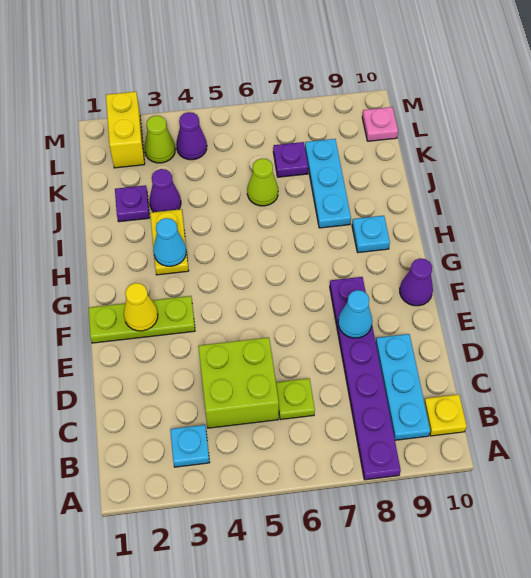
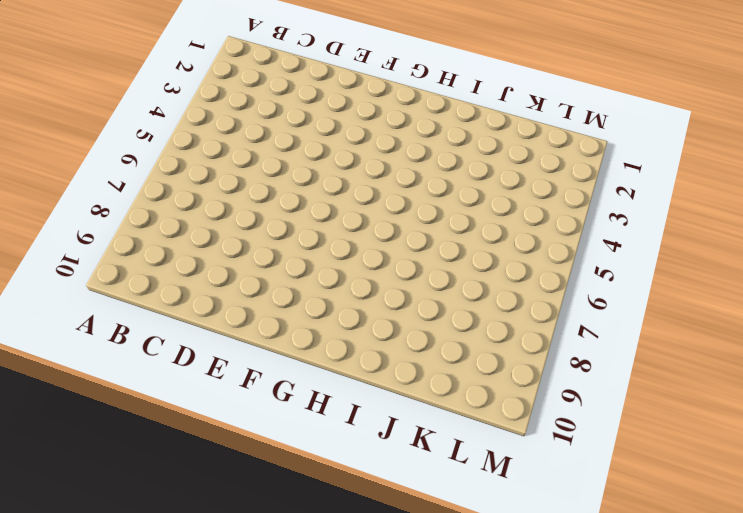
none -> purple plate A8:F8 level 1
none -> cyan plate B3 level 1
none -> cyan plate B9:D9 level 1

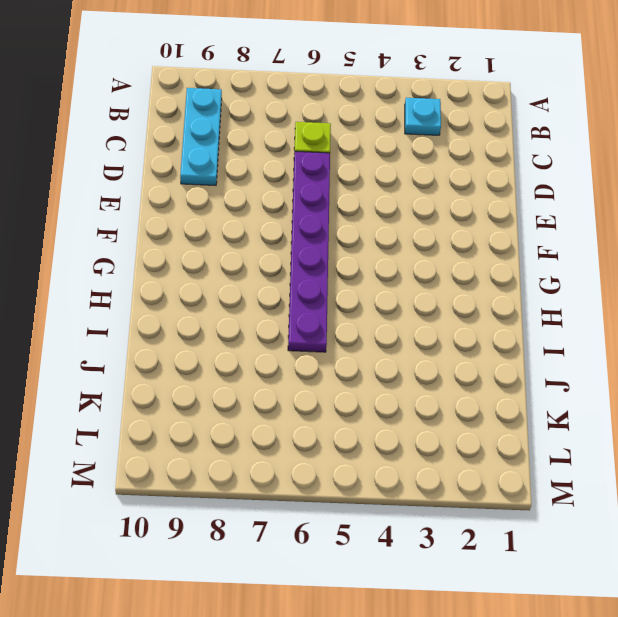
purple plate D6:I6 level 1 -> purple plate A8:F8 level 1
none -> yellow plate B10 level 1
none -> lime brick C4:D5 level 1
none -> lime plate F1:F3 level 1

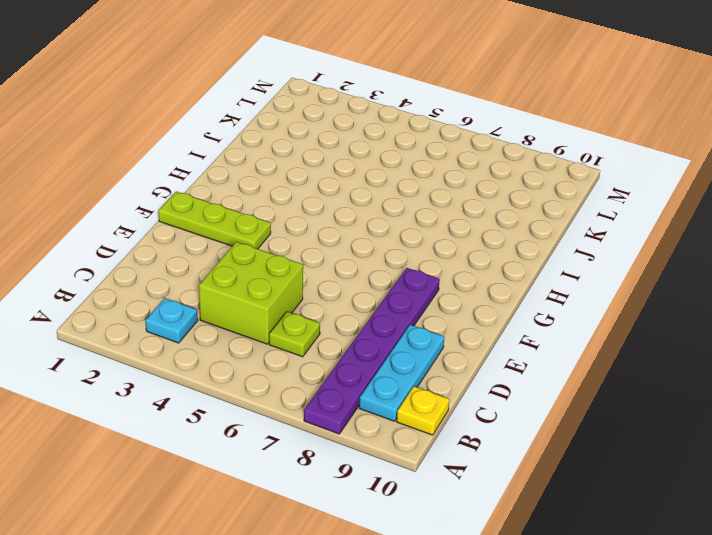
none -> purple cone F10 level 1
none -> yellow plate H3:I3 level 1
none -> cyan plate H9 level 1

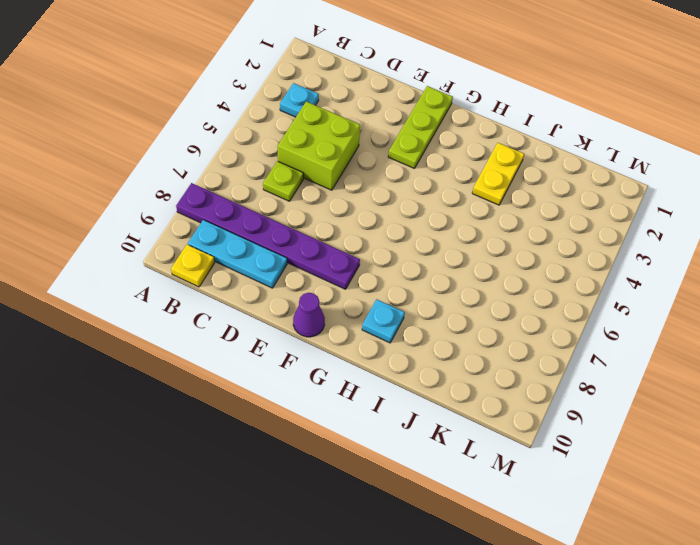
yellow plate I2:I3 level 1 -> yellow plate H3:I3 level 1
none -> cyan plate I8:K8 level 1
none -> purple plate J2 level 1
none -> purple cone J3 level 1

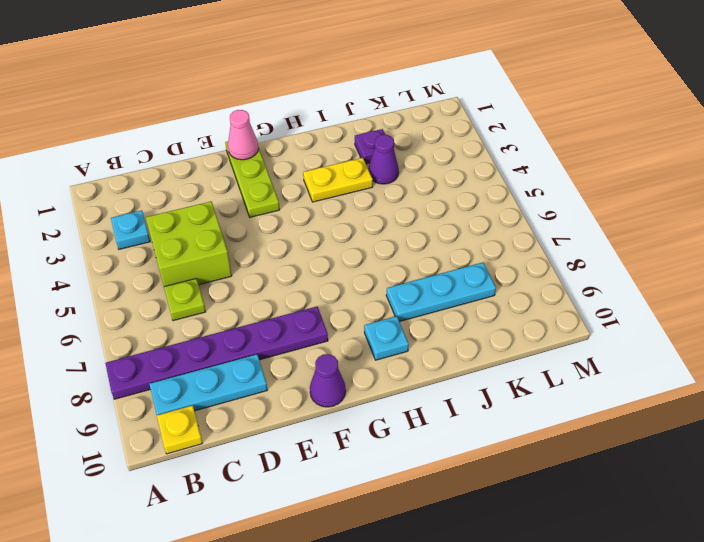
pink cone F1 level 2 -> none
none -> lime cone J6 level 1
none -> purple plate K7 level 1
none -> yellow brick L2:M2 level 1

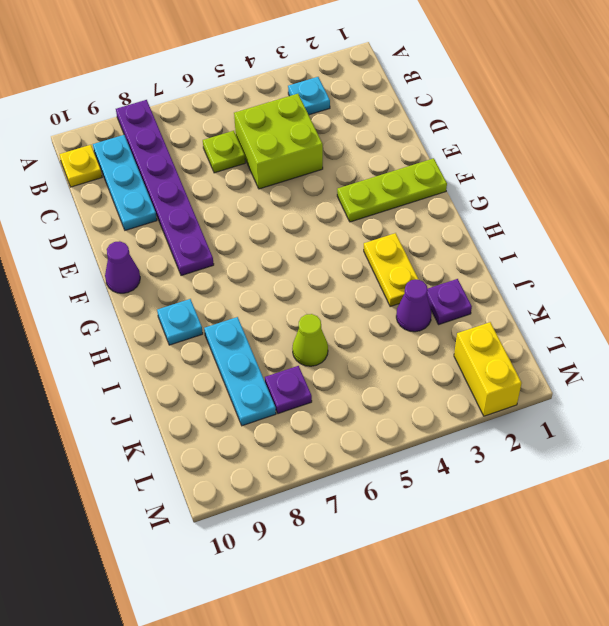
none -> lime cone L3 level 1
none -> purple cone L4 level 1
none -> pink plate L10 level 1

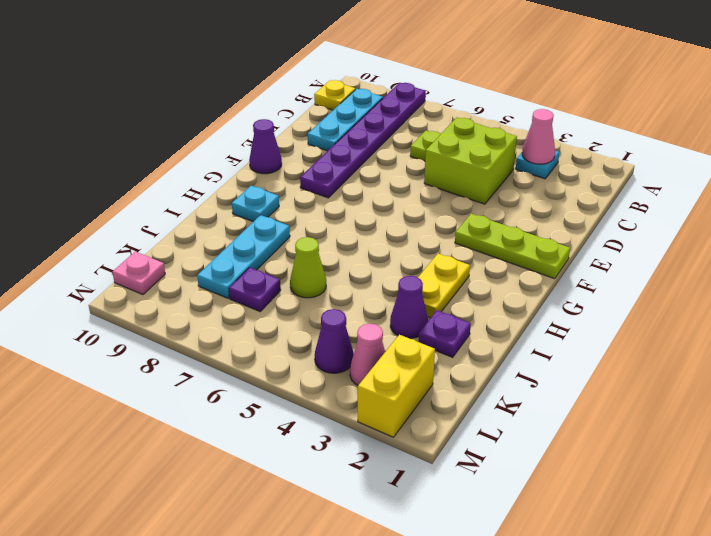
pink cone B3 level 2 -> none
pink cone L3 level 1 -> lime cone L3 level 1
none -> cyan cone E8 level 2
none -> yellow cone F2 level 2
none -> cyan cone H3 level 2

